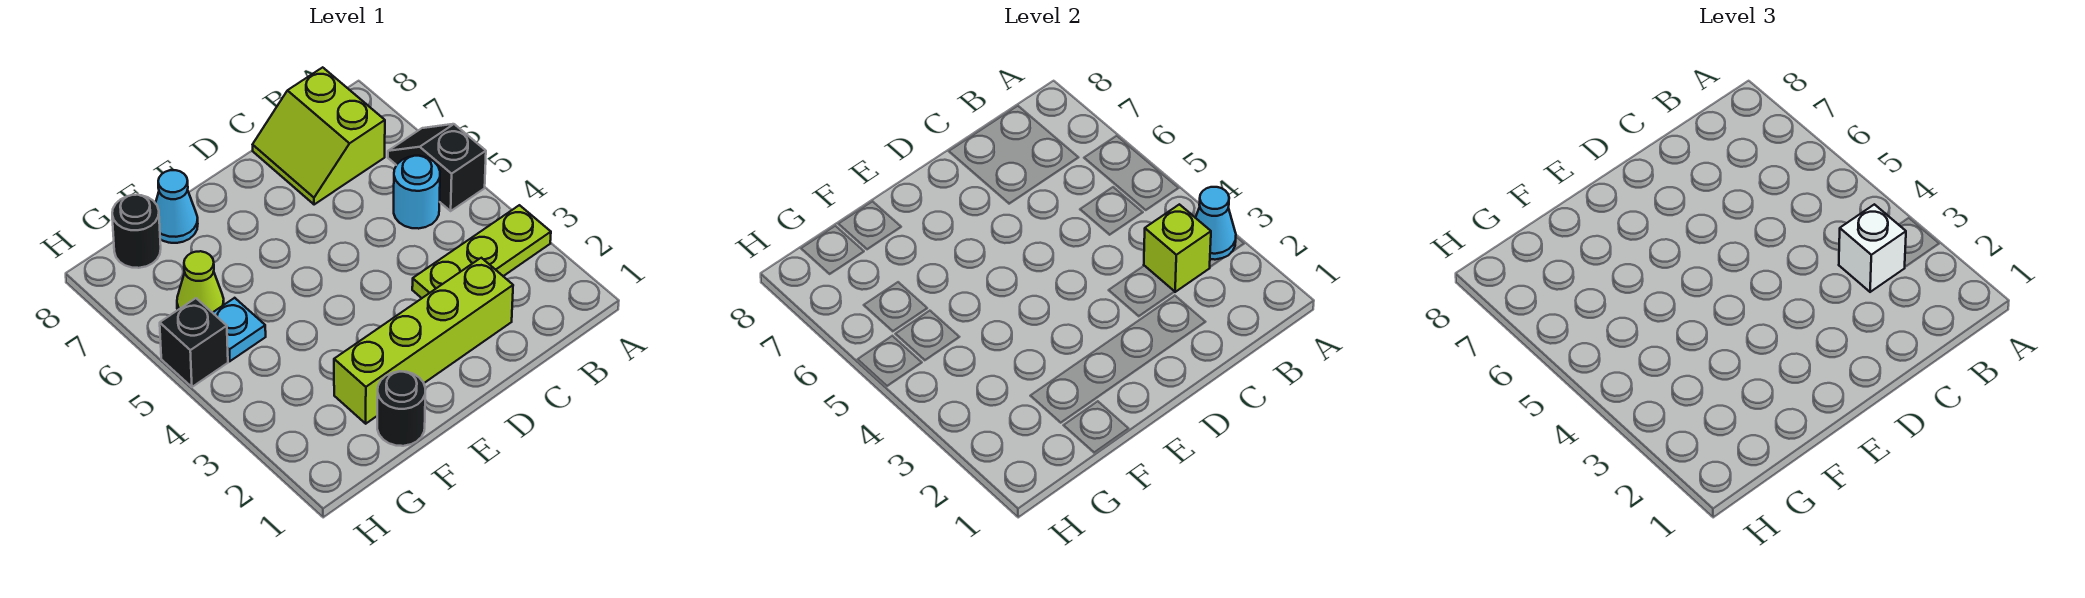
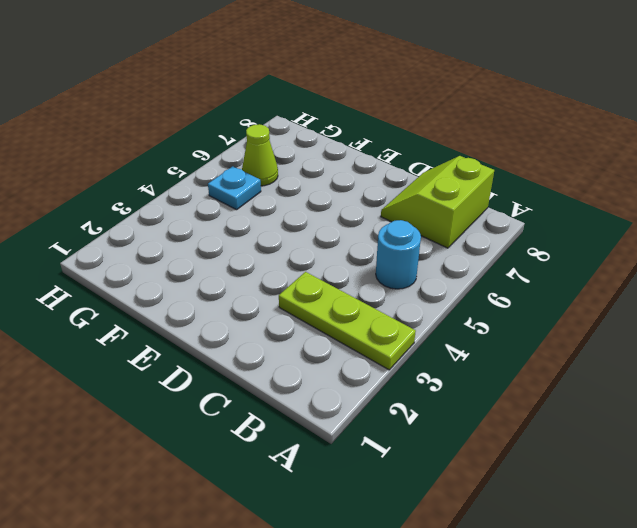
none -> black slope A5:A6 level 1 top 5
none -> lime brick C2:F2 level 1
none -> black round brick F1 level 1

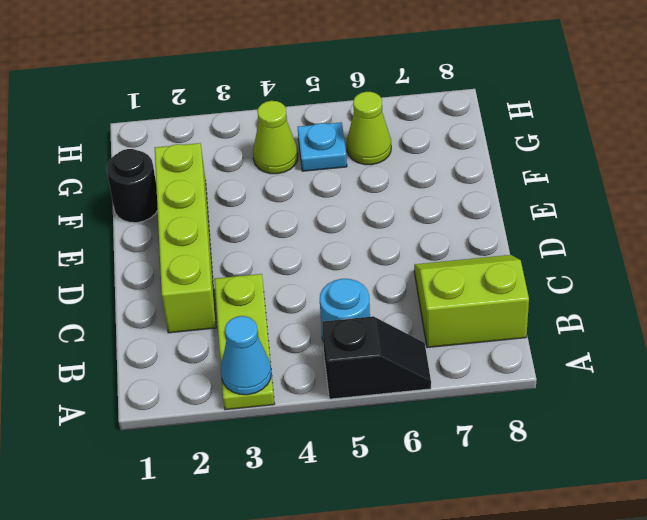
lime cone G4 level 1 -> none
none -> cyan cone F8 level 1
none -> black round brick G8 level 1
none -> black brick H5 level 1

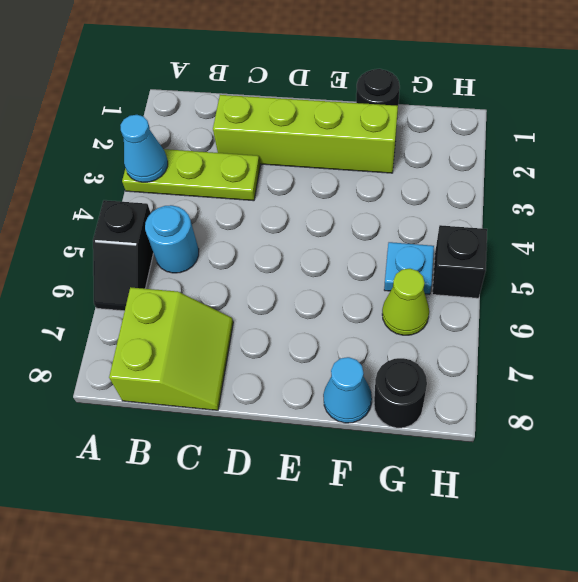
none -> lime brick B3 level 2
none -> white brick B3 level 3

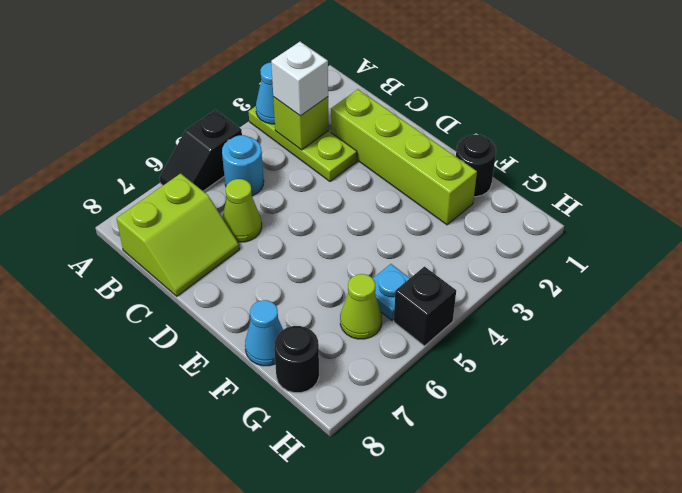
lime cone C6 level 1 -> none

